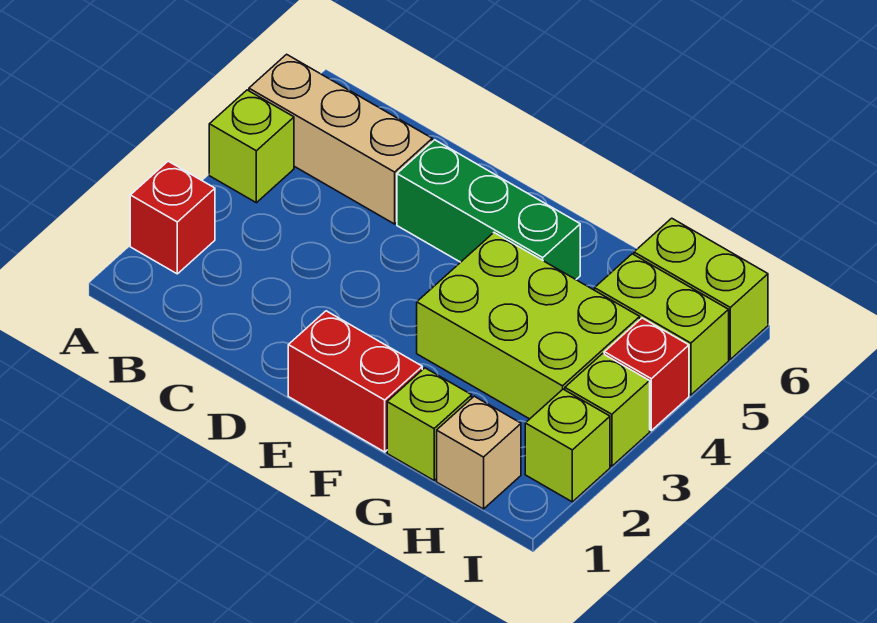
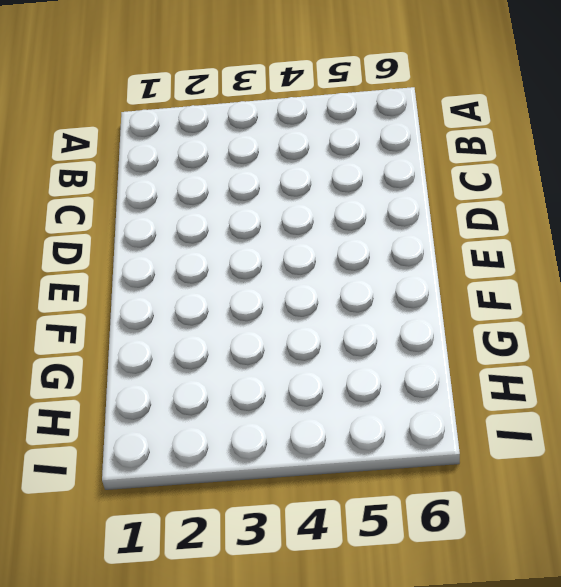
none -> red brick A2 level 1
none -> lime brick A4 level 1
none -> tan brick A5:C5 level 1

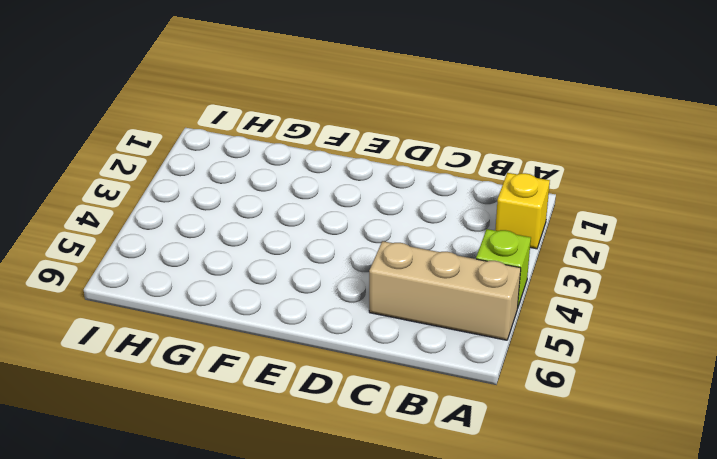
yellow brick A2 level 1 -> red brick A2 level 1
none -> green brick D5:F5 level 1
none -> red brick E1:F1 level 1
none -> lime brick F3:H4 level 1

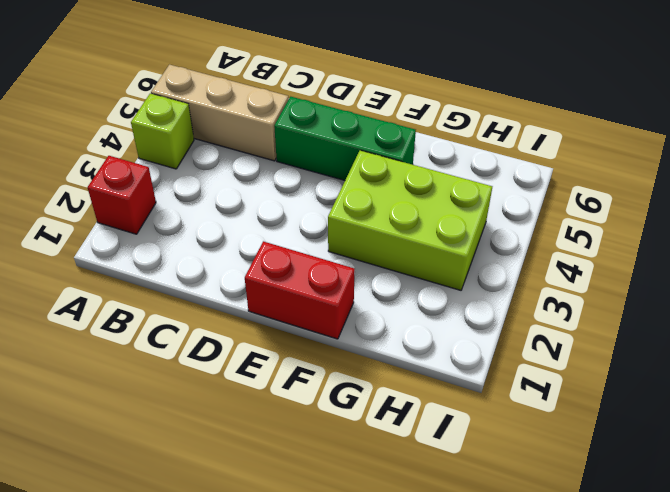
none -> lime brick G1 level 1
none -> tan brick H1 level 1
none -> lime brick H5:I5 level 1

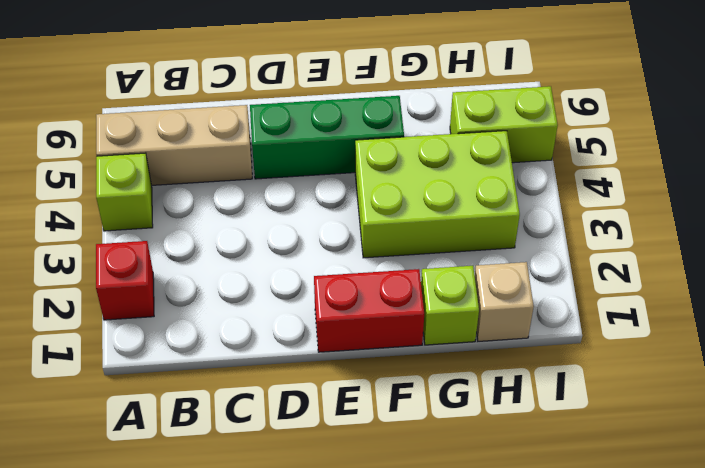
none -> lime brick H6:I6 level 1
none -> lime brick I2 level 1
none -> lime brick I3 level 1

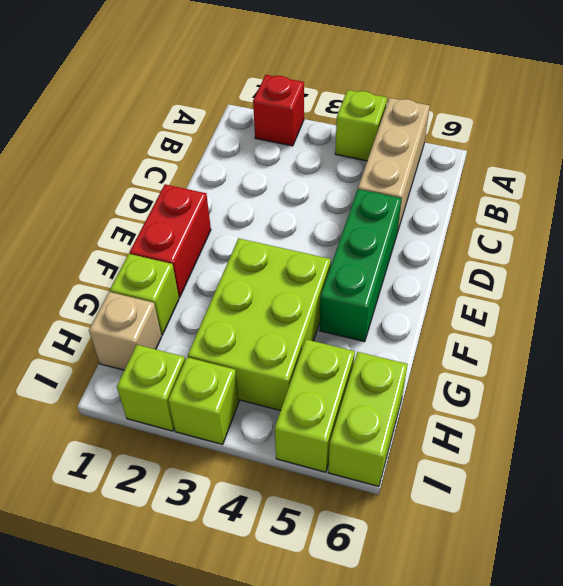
none -> red brick I4 level 1

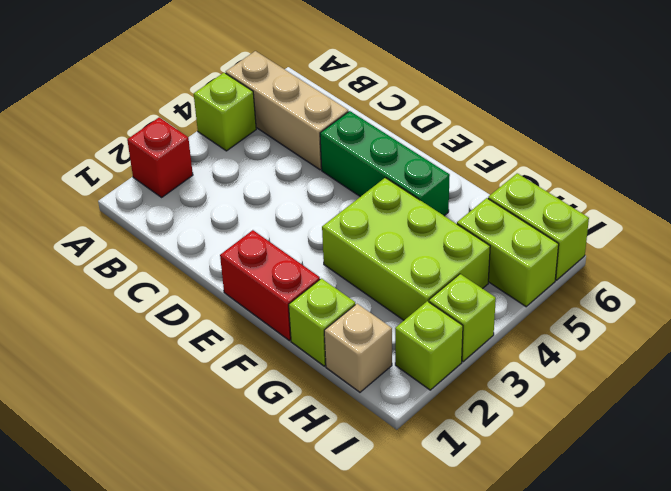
none -> red brick I4 level 1

